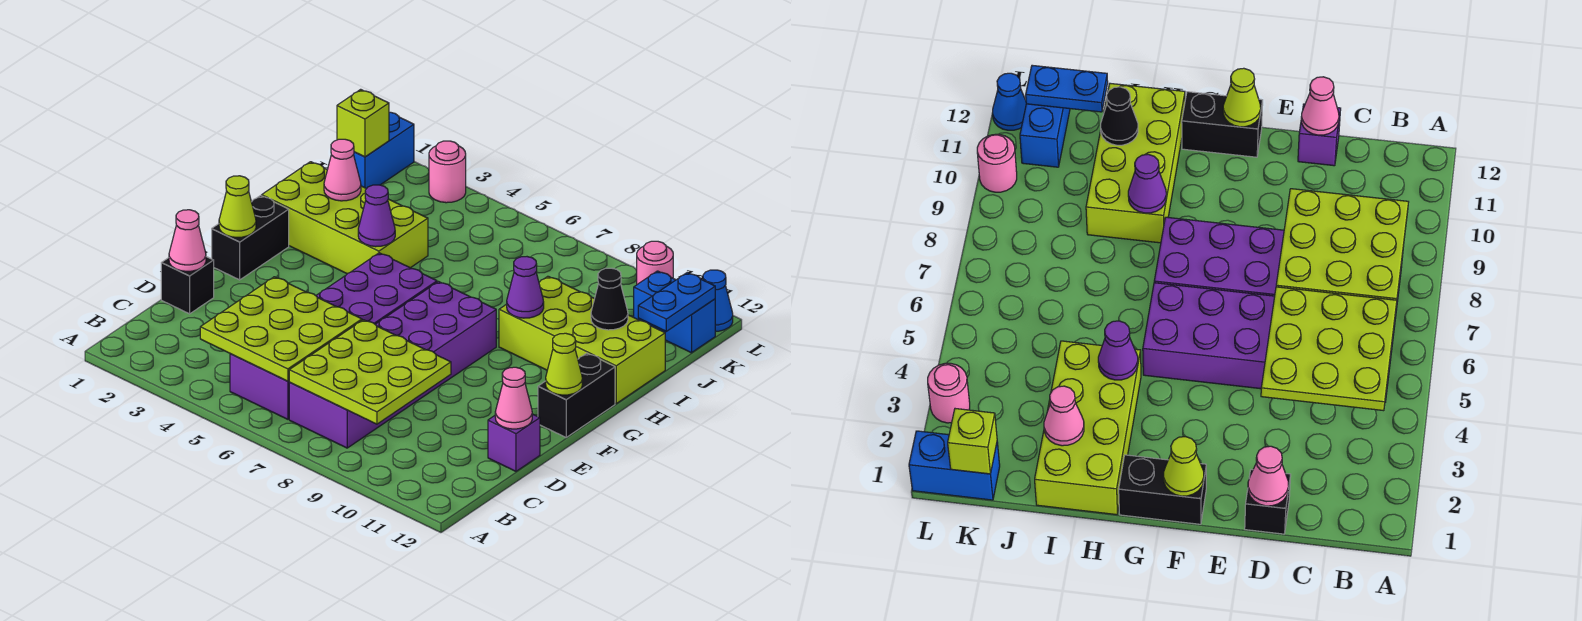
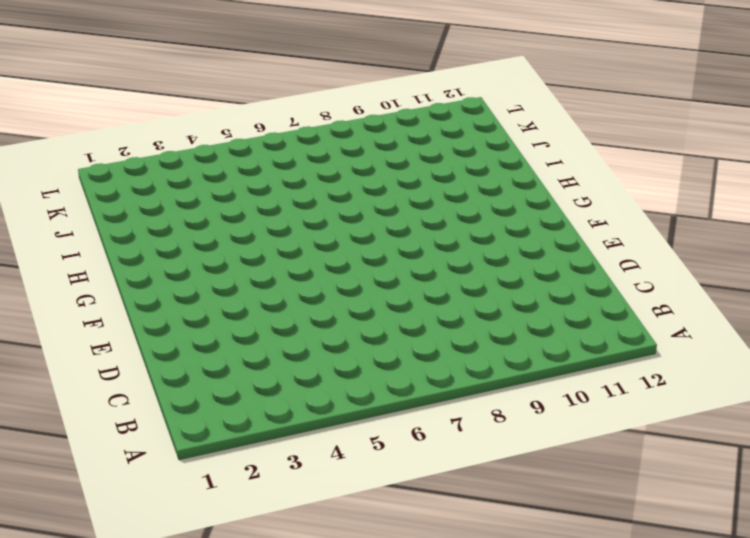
none -> purple brick B5:G6 level 1
none -> purple brick B7:G8 level 1
none -> black brick D1 level 1

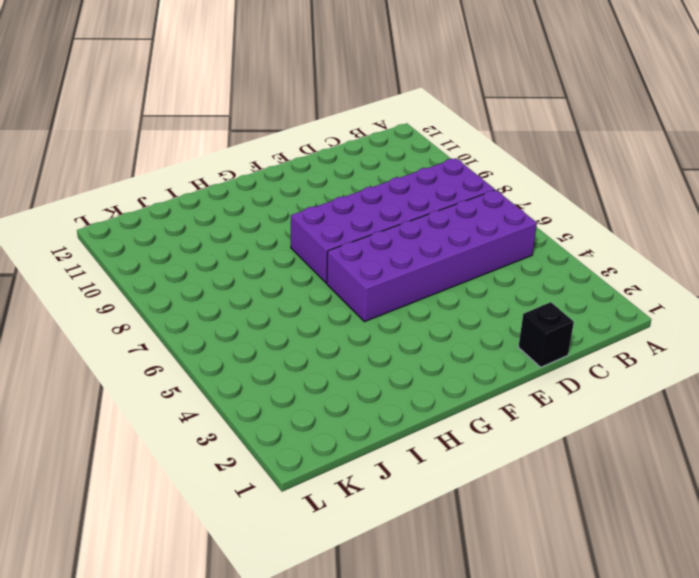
none -> purple brick D12 level 1
none -> black brick F1:G1 level 1
none -> black brick F12:G12 level 1

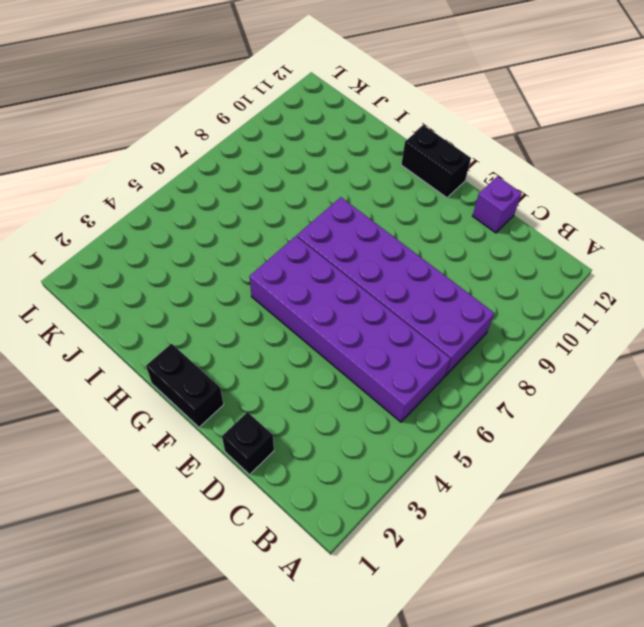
none -> lime brick H1:I4 level 1
none -> lime brick H9:I12 level 1
none -> blue brick K1:L1 level 1

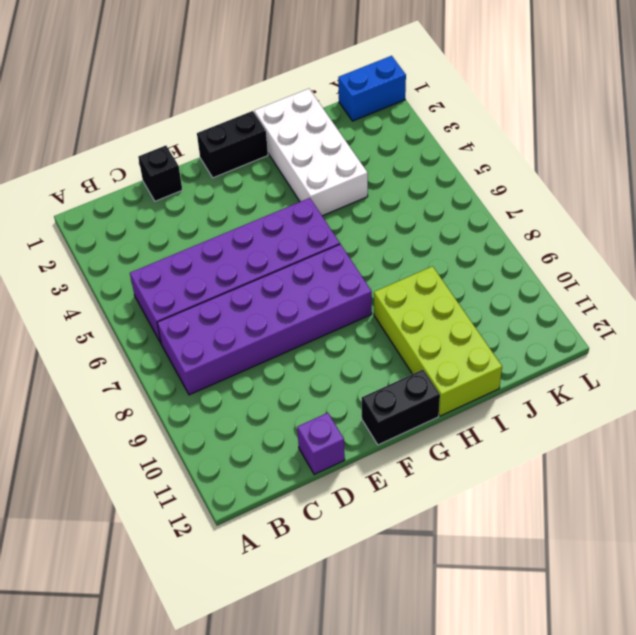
white brick H1:I4 level 1 -> lime brick H1:I4 level 1
none -> blue brick K11:K12 level 1
none -> pink round brick L3 level 1
none -> pink round brick L10 level 1

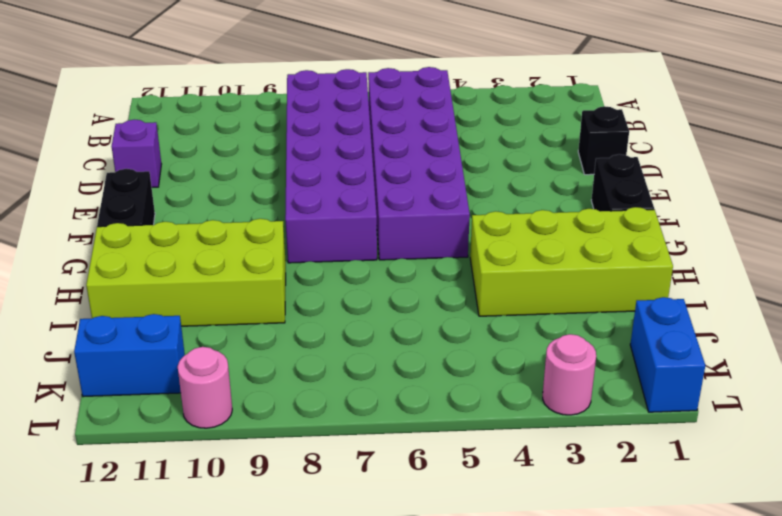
none -> blue cone L12 level 1
none -> lime plate B4:D6 level 2
none -> lime plate B7:D9 level 2

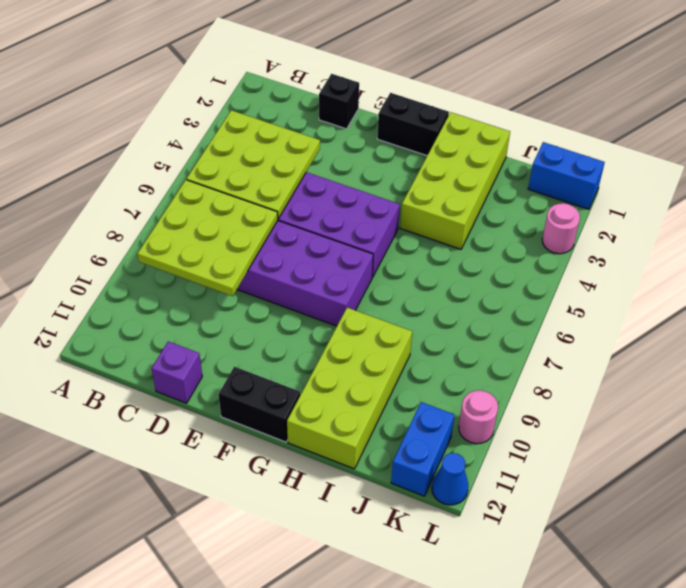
none -> pink cone D1 level 2
none -> pink cone D12 level 2
none -> lime cone F1 level 2

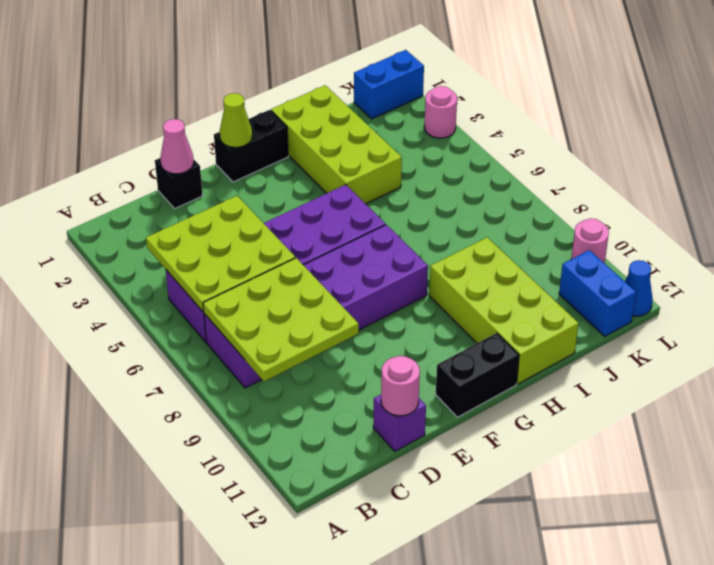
pink round brick D12 level 2 -> pink cone D12 level 2
none -> lime cone F12 level 2
none -> purple cone H4 level 2
none -> purple cone H9 level 2

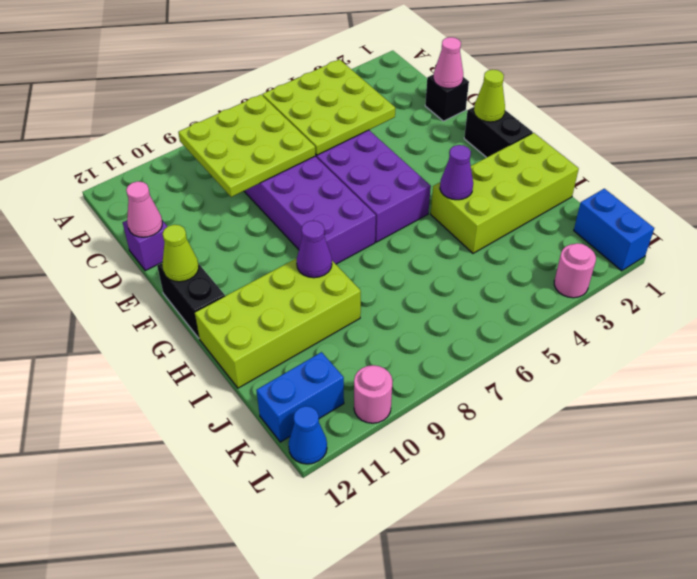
none -> pink cone I2 level 2
none -> black cone I11 level 2
none -> blue plate J12:K12 level 2

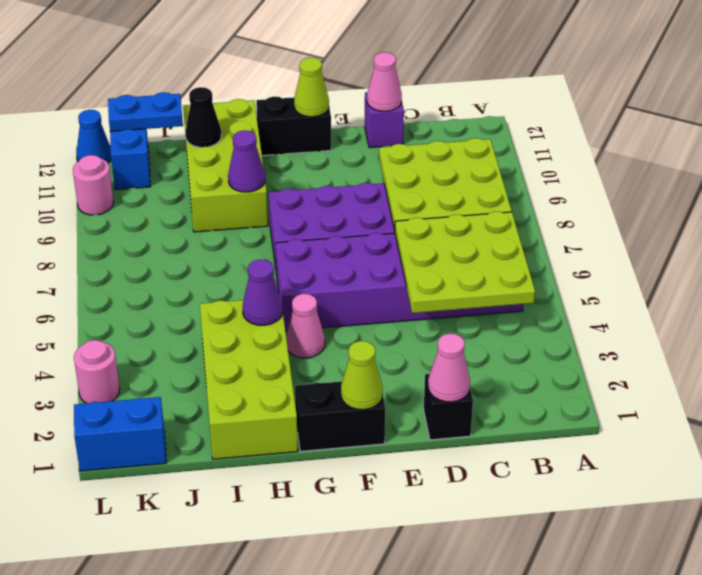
pink cone G4 level 1 -> pink cone I2 level 2
none -> lime brick K1 level 2

